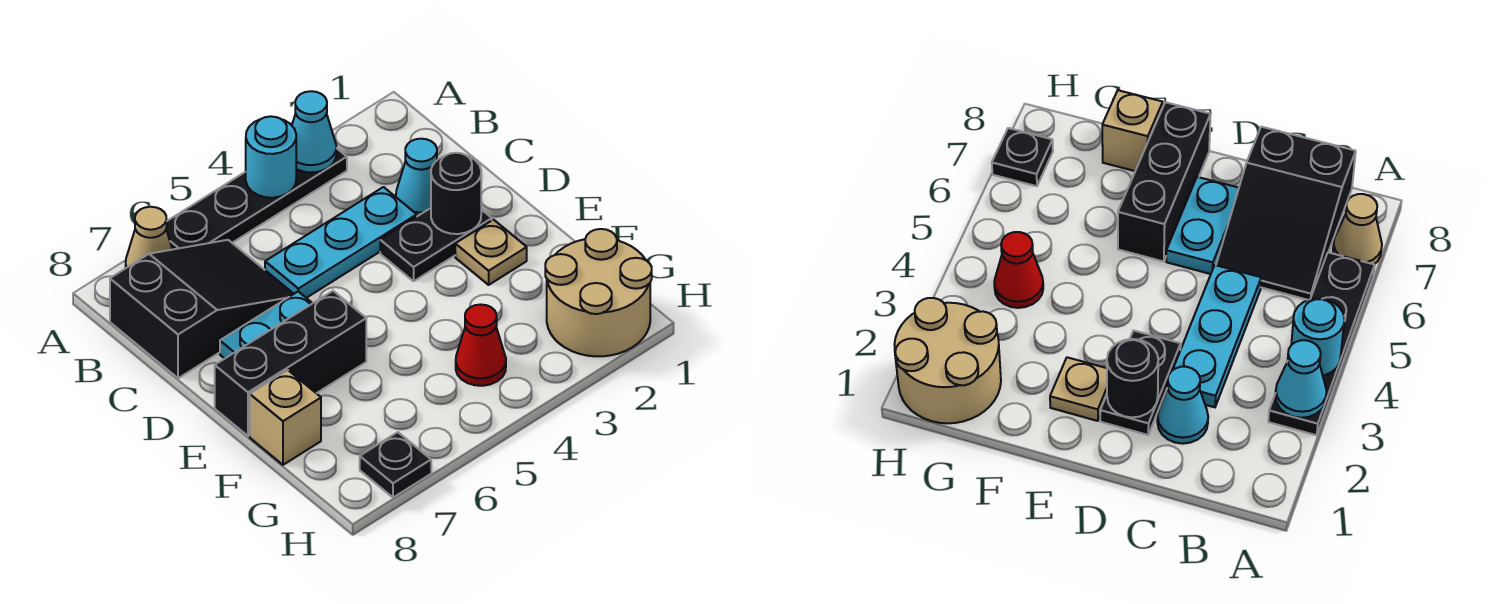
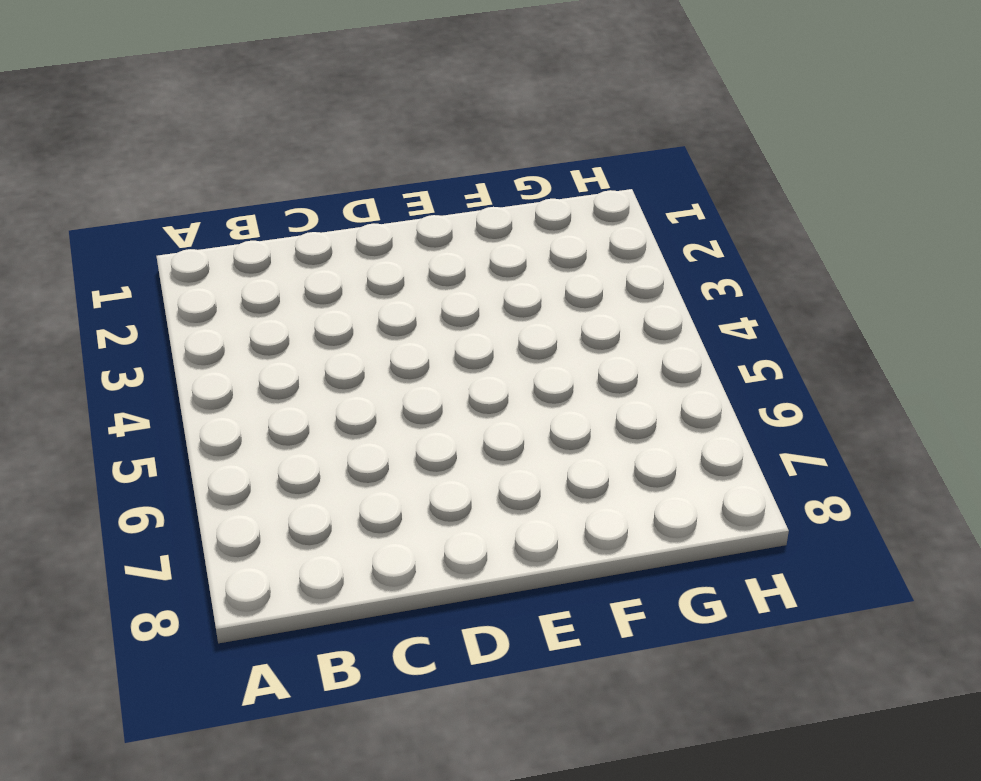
none -> black plate A3:A6 level 1
none -> tan cone A7 level 1
none -> black slope B6:C8 level 1 top 8

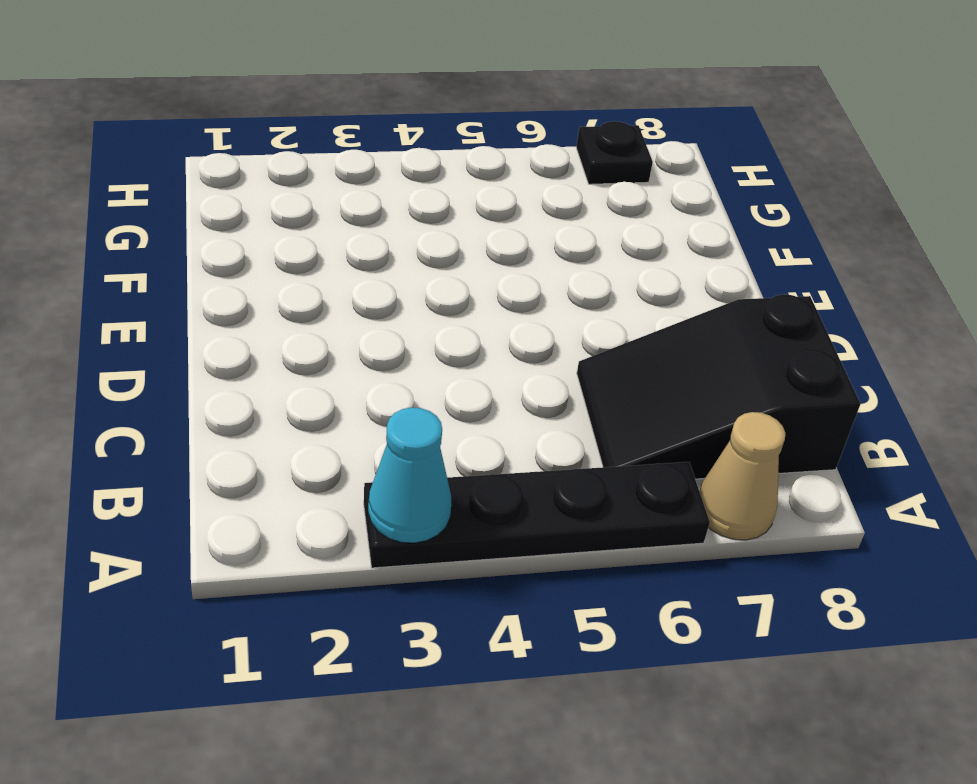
none -> cyan cone C2 level 1
none -> cyan plate C3:C5 level 1
none -> black plate D2:D3 level 1

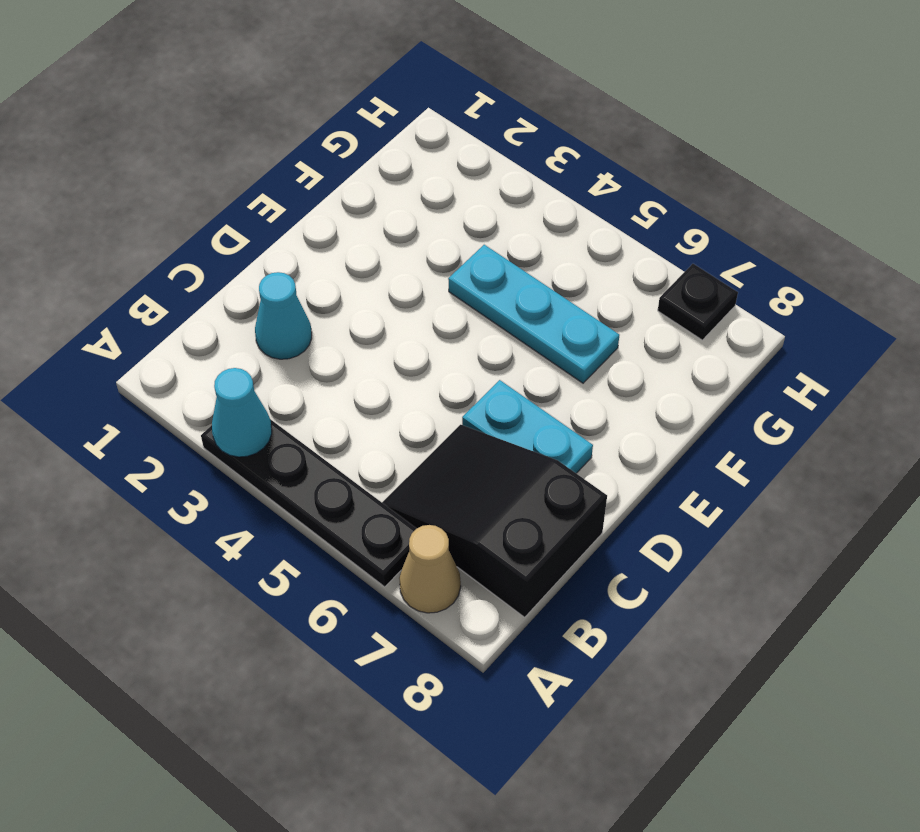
cyan plate F4:F6 level 1 -> cyan plate C3:C5 level 1
none -> black plate D2:D3 level 1
none -> tan plate E2 level 1
none -> black brick E6:E8 level 1

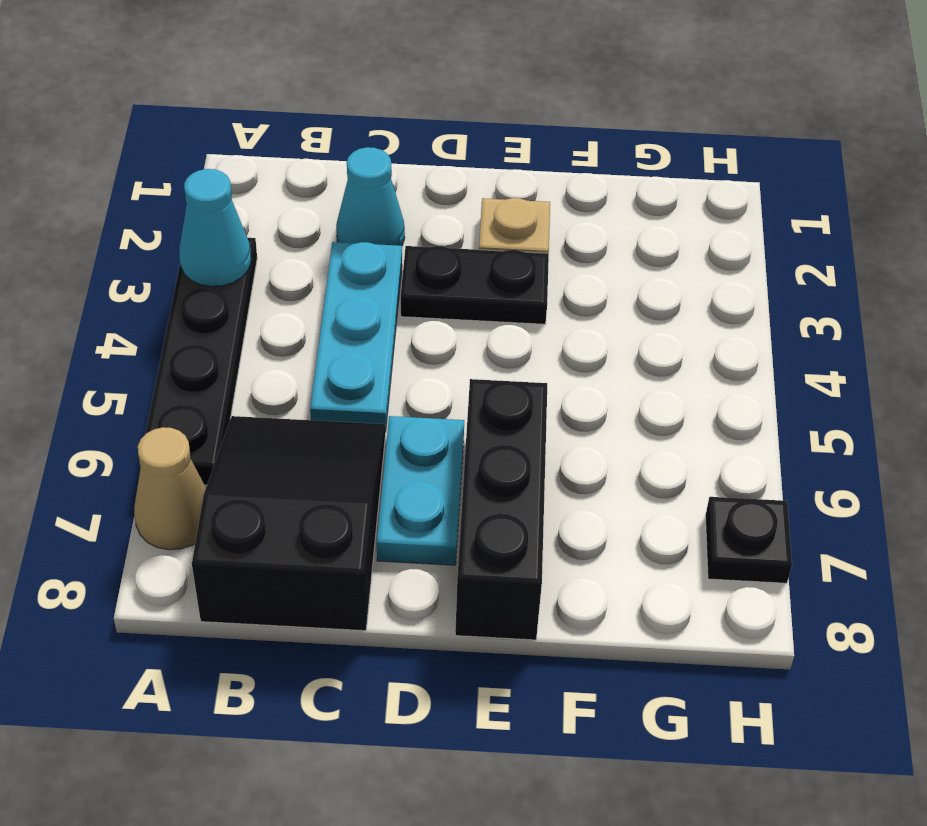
black plate D3:E3 level 1 -> black plate D2:D3 level 1
none -> tan brick F8 level 1
none -> tan round brick G1:H2 level 1
none -> red cone G4 level 1

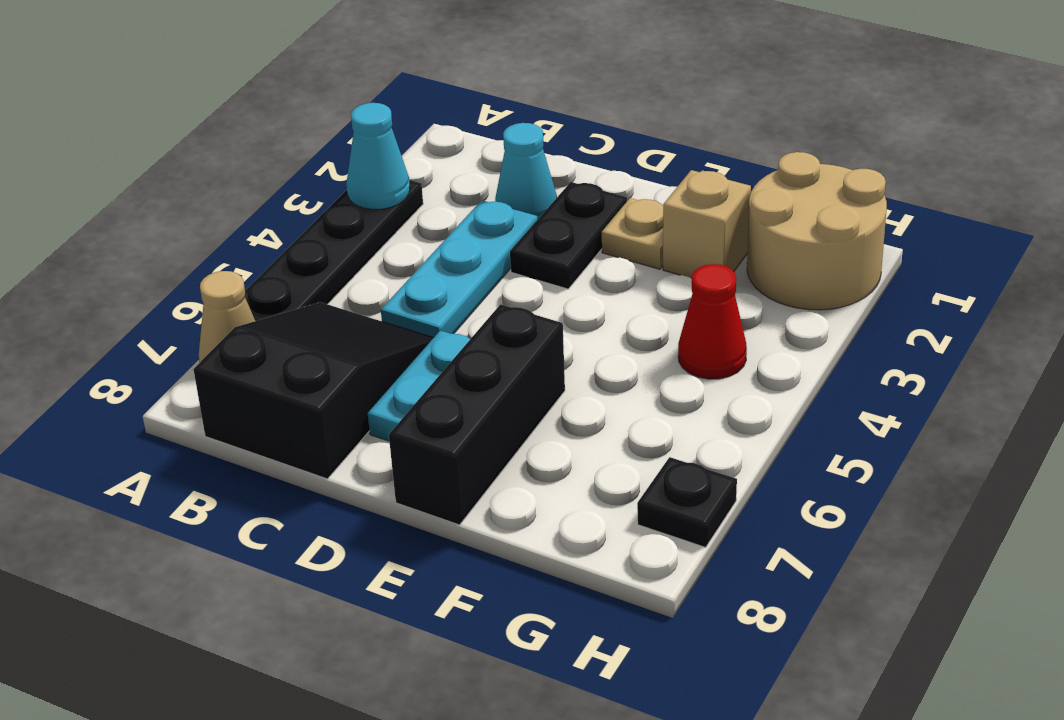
tan brick F2 level 1 -> tan brick F8 level 1
none -> cyan round brick A4 level 2
none -> black round brick D2 level 2

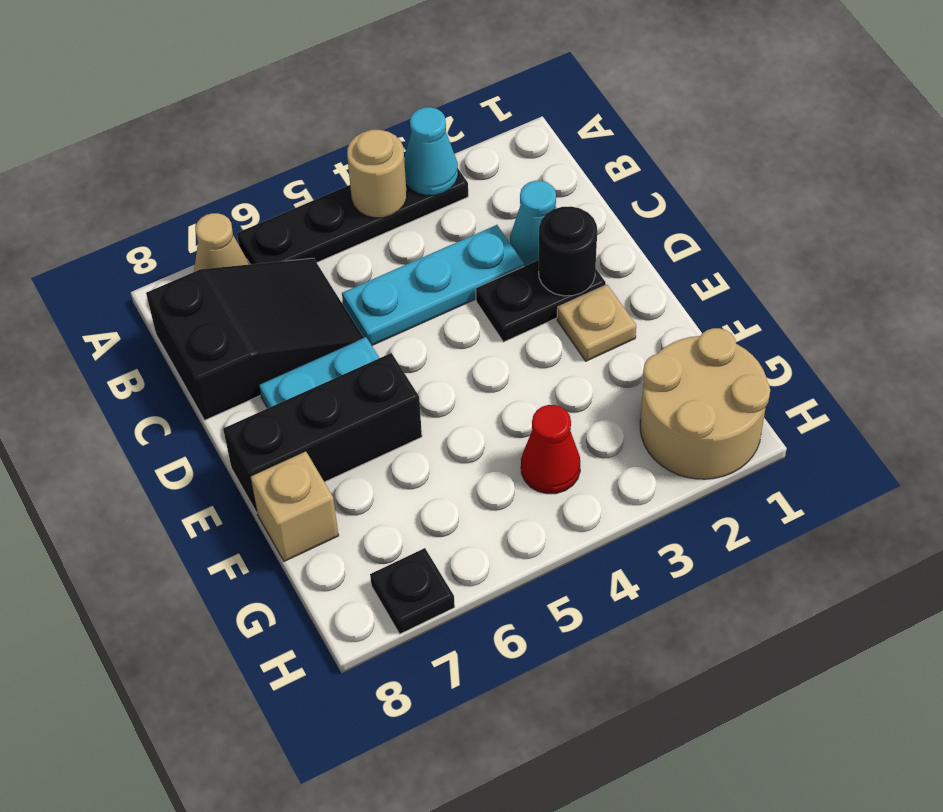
tan round brick A4 level 2 -> cyan round brick A4 level 2

